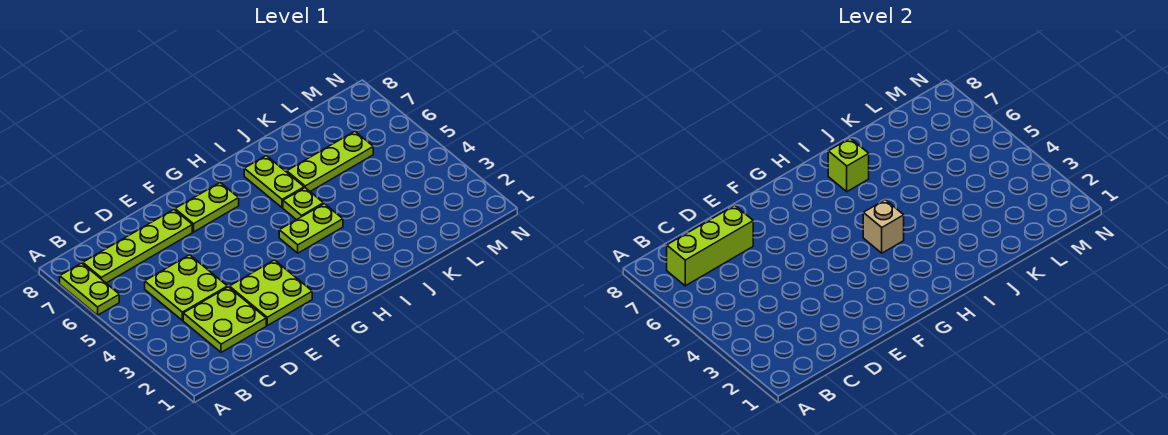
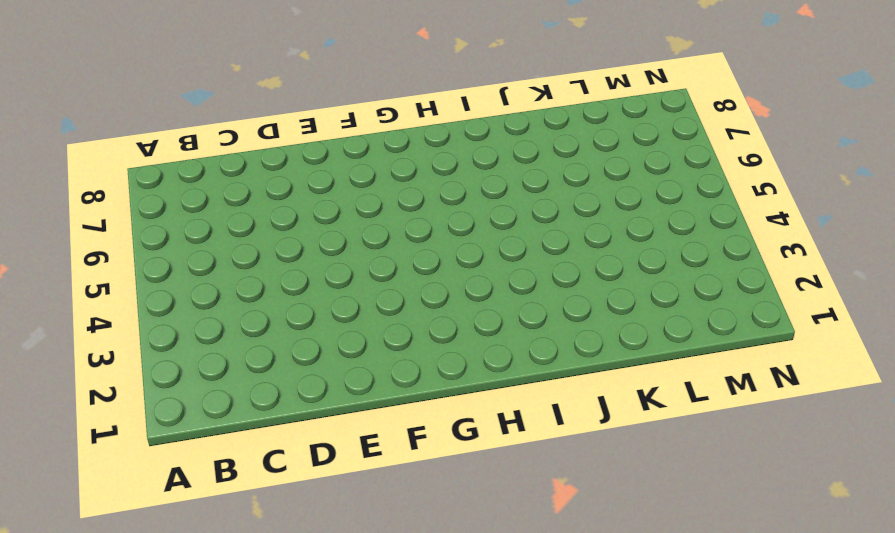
none -> lime plate A6:A7 level 1
none -> lime plate B7:E7 level 1
none -> lime plate C2:D3 level 1

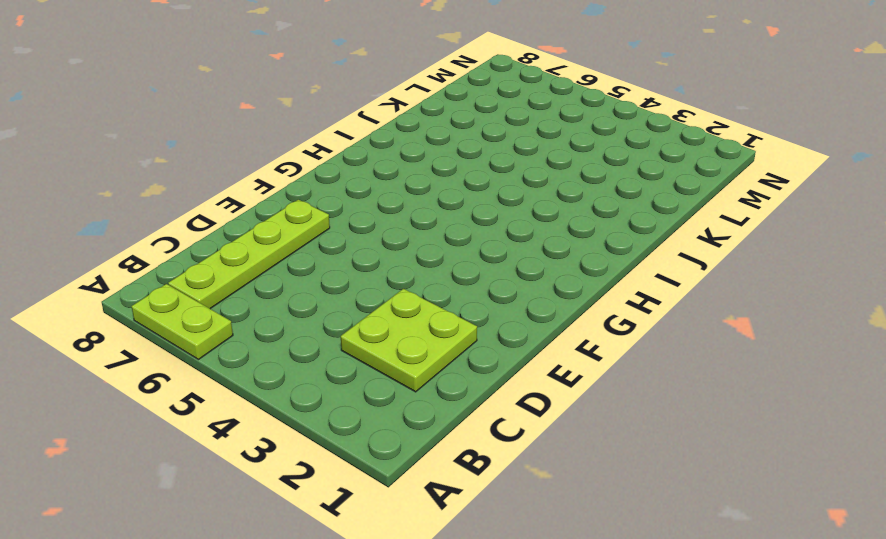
none -> lime plate C4:D5 level 1
none -> lime plate E2:F3 level 1
none -> lime plate F7:G7 level 1

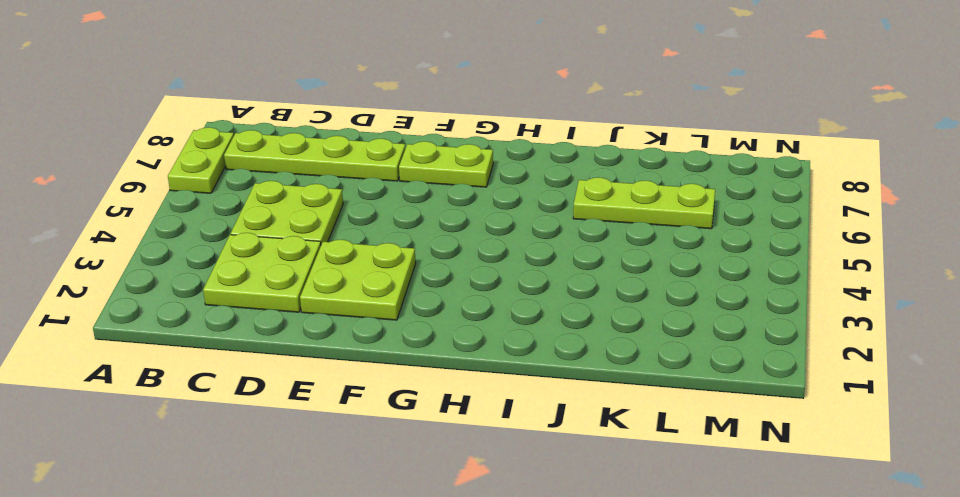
none -> lime plate H4:I4 level 1
none -> lime plate I5 level 1
none -> lime plate I6:I7 level 1

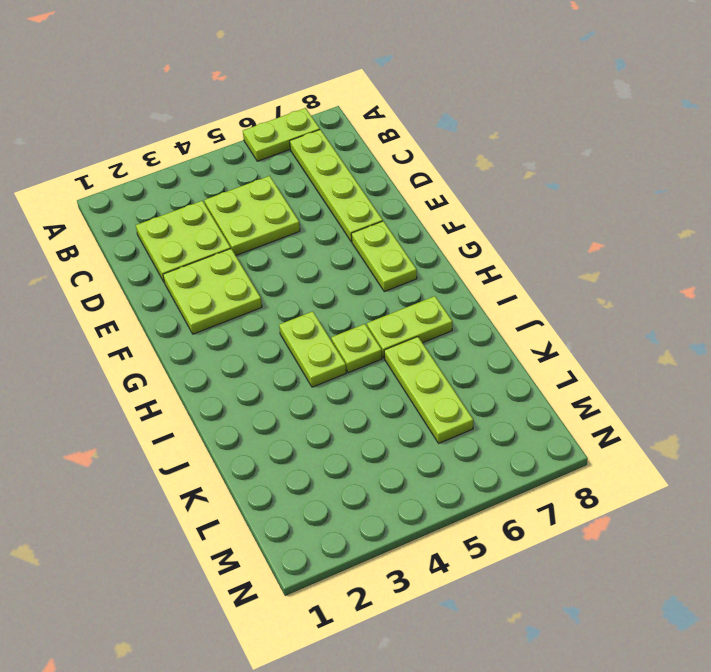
none -> lime brick B7:D7 level 2
none -> tan brick H4 level 2
none -> lime brick I7 level 2

